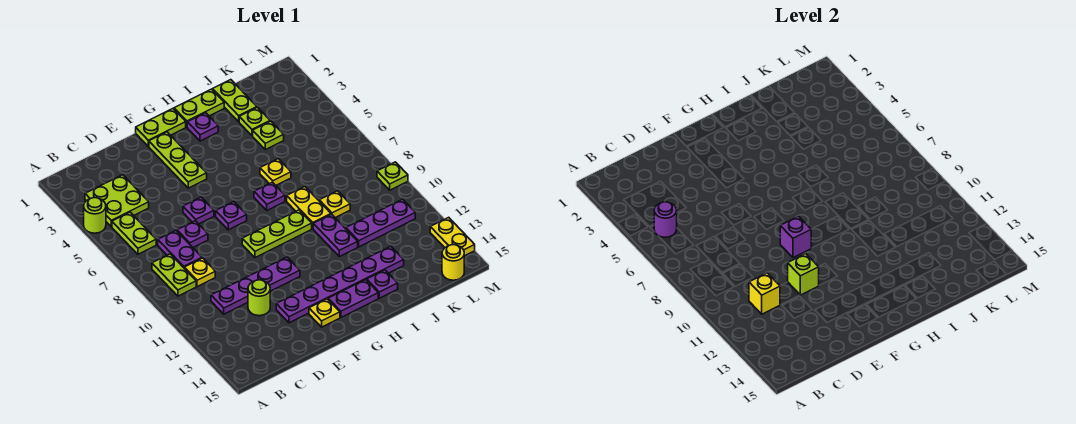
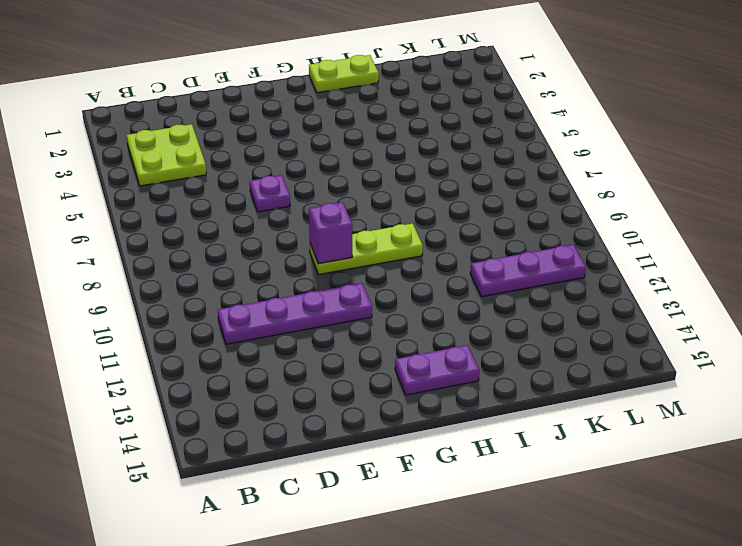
none -> lime round brick A4 level 1
none -> lime plate B5:B6 level 1
none -> lime plate B8:B9 level 1
none -> purple plate C7:C8 level 1

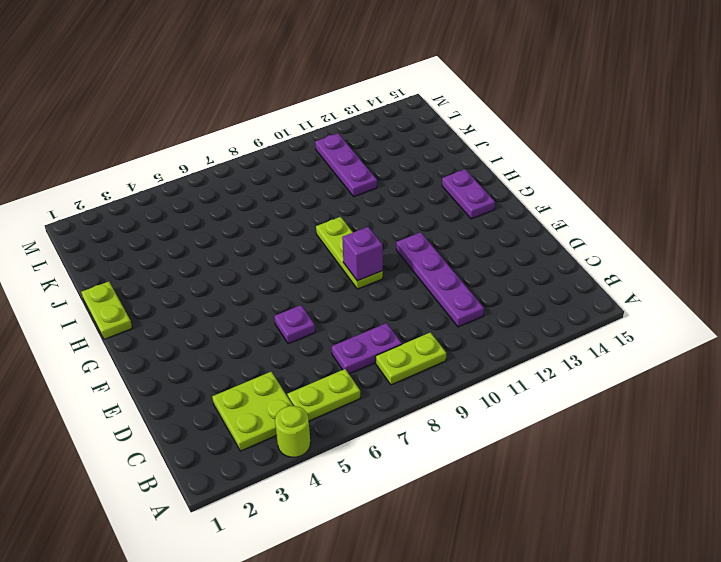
none -> yellow plate C9 level 1
none -> purple plate D7 level 1
none -> lime round brick D12 level 1
none -> purple plate E13:J13 level 1

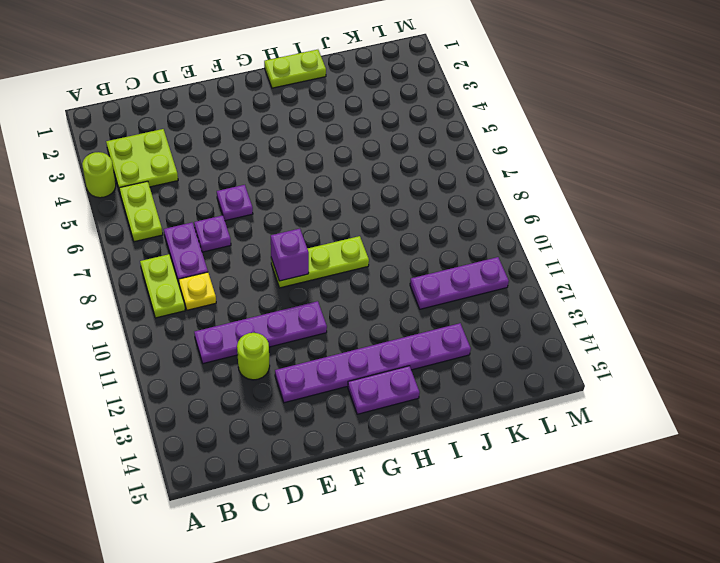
none -> lime plate F1:G1 level 1
none -> lime plate F2:F4 level 1
none -> purple plate F7 level 1
none -> yellow plate F14 level 1

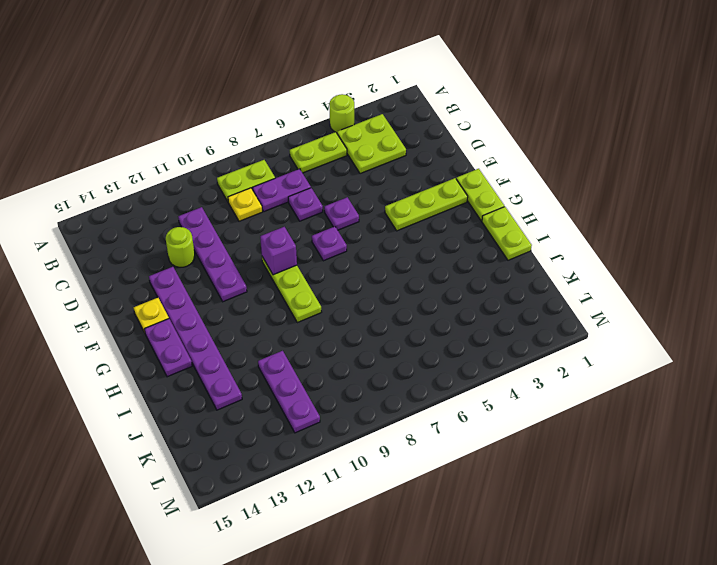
none -> purple plate H2 level 1
none -> purple plate H7 level 1
none -> yellow plate I6 level 1
none -> yellow plate I8:I9 level 1

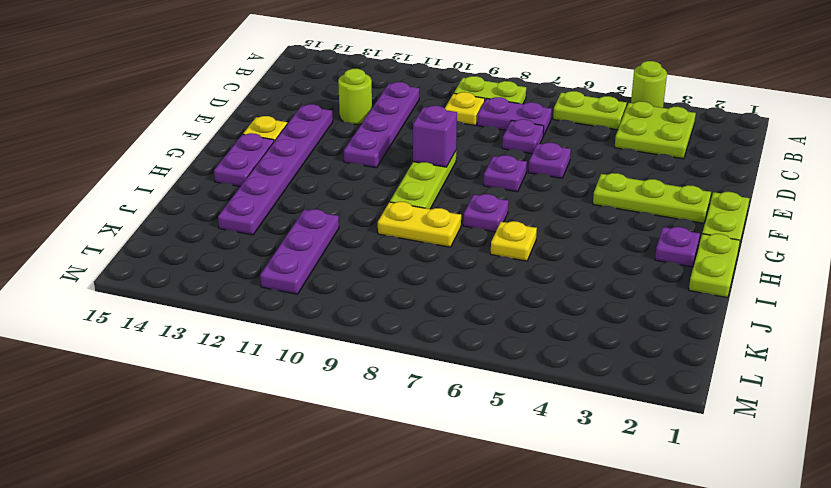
none -> purple plate I10:I11 level 1
none -> purple plate I14 level 1
none -> lime plate J1:J2 level 1
none -> lime plate J3 level 1

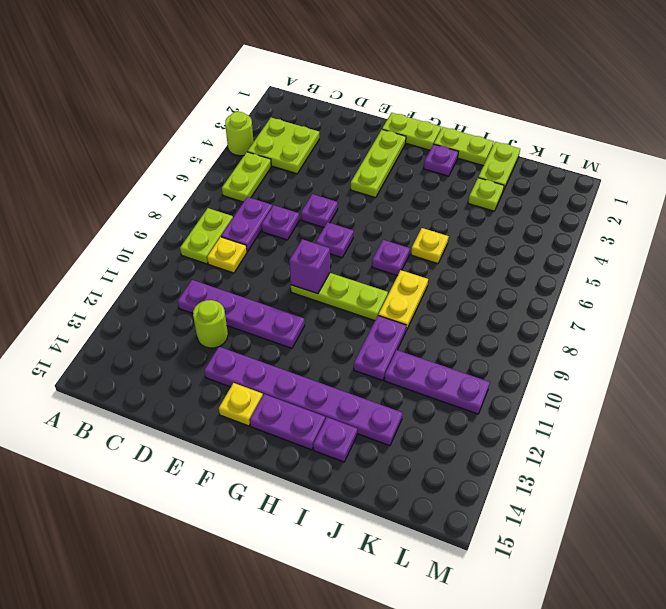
none -> lime plate J4 level 1
none -> yellow plate J9 level 1
none -> yellow round brick L15 level 1
none -> lime plate M9 level 1

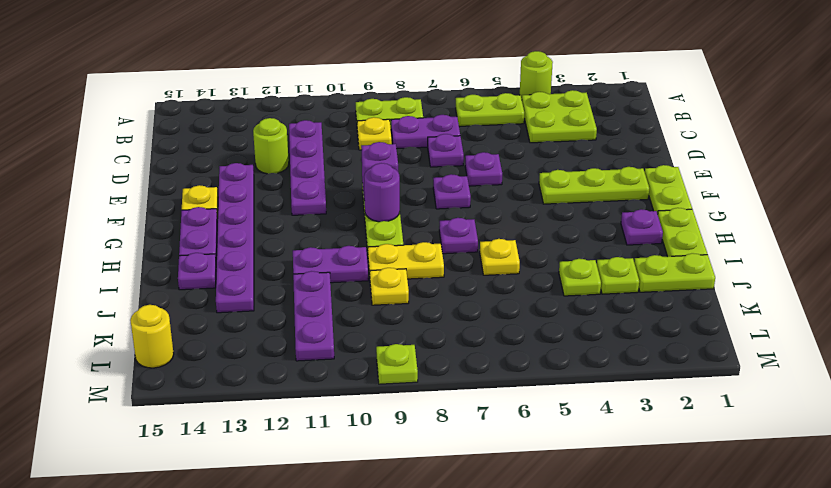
purple round brick G9 level 2 -> purple round brick B5 level 2
none -> yellow plate M13:M14 level 1
none -> yellow brick C11 level 2
none -> lime brick E11 level 2

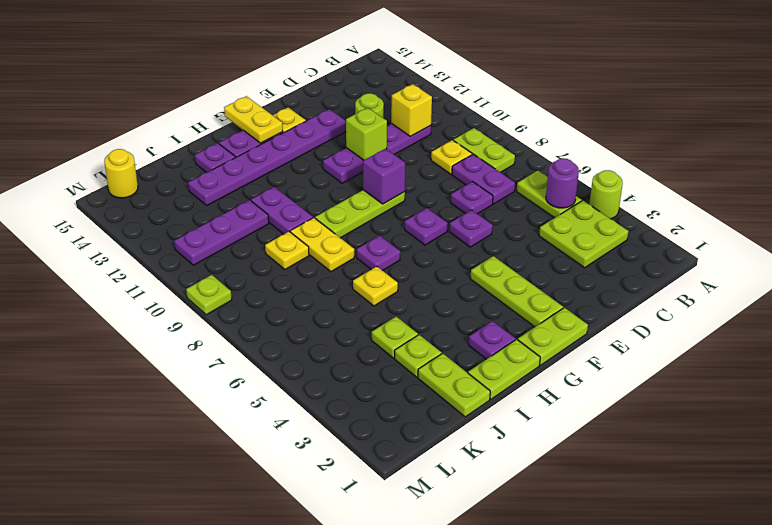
yellow plate G14:G15 level 2 -> yellow plate M13:M14 level 1

